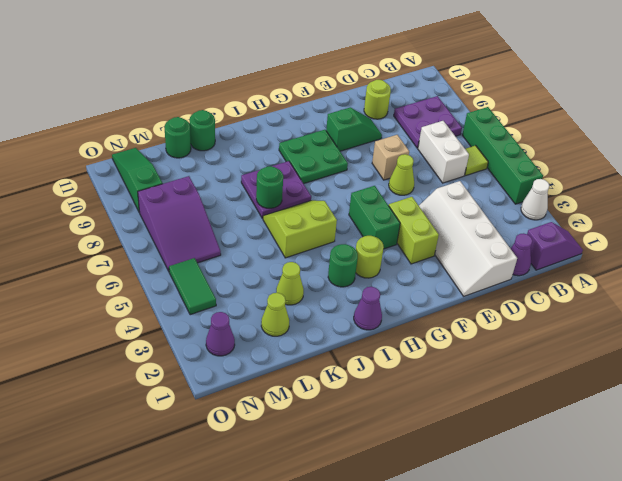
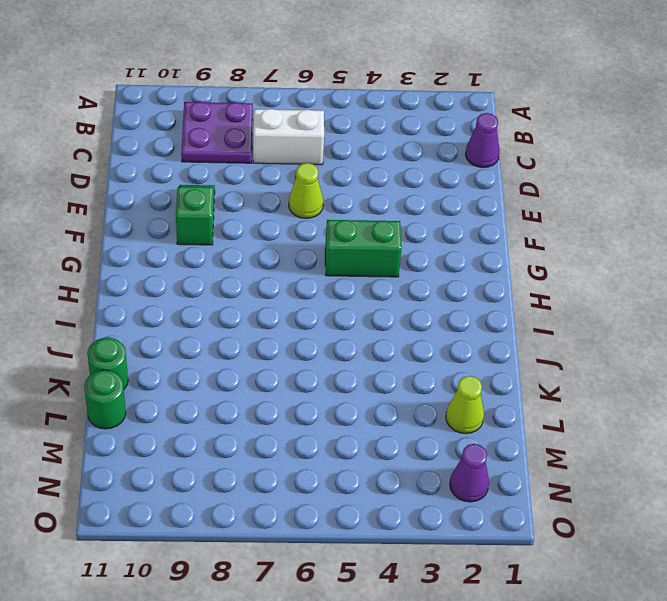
none -> purple slope A1:B1 level 1 top B
none -> white cone A3 level 1
none -> green brick A4:A7 level 1

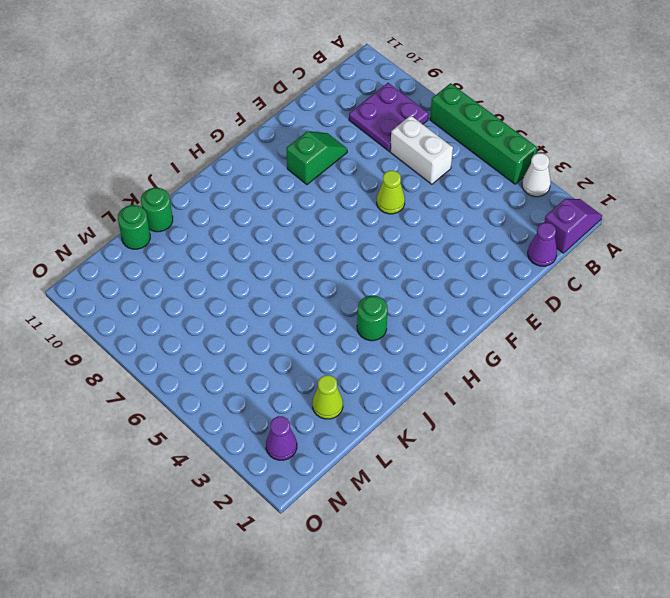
none -> lime tile B6 level 1
none -> white slope D1:E4 level 1 top D
none -> lime round brick D10 level 1

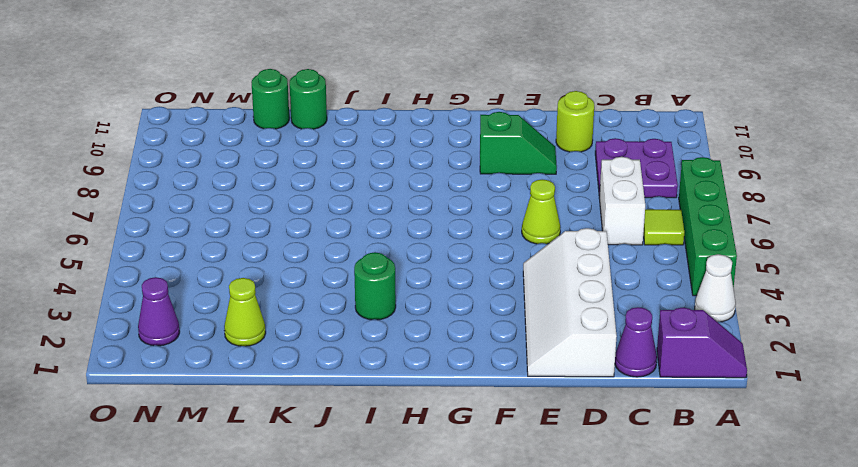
none -> tan brick E7 level 1
none -> lime brick F3:F4 level 1
none -> green brick G4:G5 level 1

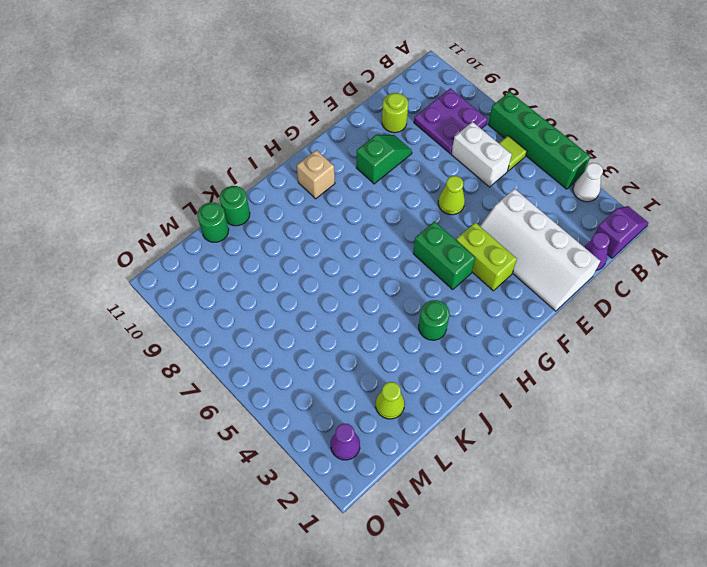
tan brick H10 level 1 -> tan brick E7 level 1
none -> green plate G8:H9 level 1
none -> lime round brick H3 level 1
none -> purple cone I1 level 1

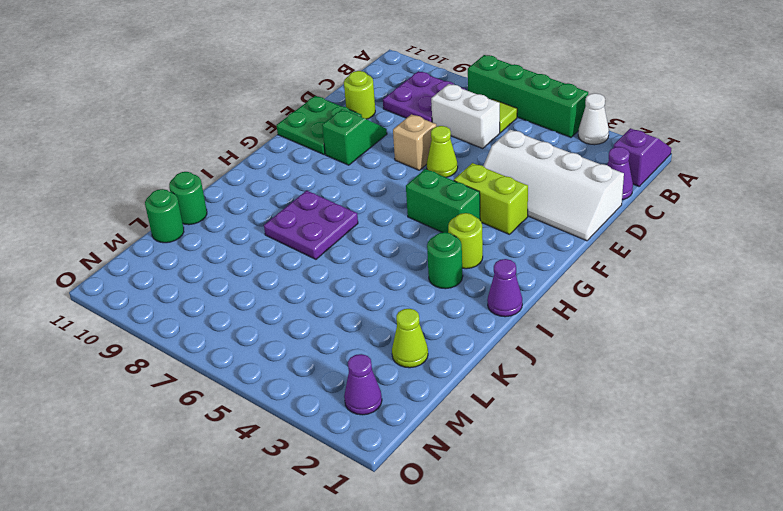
green plate E10:F11 level 1 -> green plate G8:H9 level 1
none -> lime slope I5:J6 level 1 top 5
none -> lime cone K3 level 1
none -> purple slope M6:N8 level 1 top 8

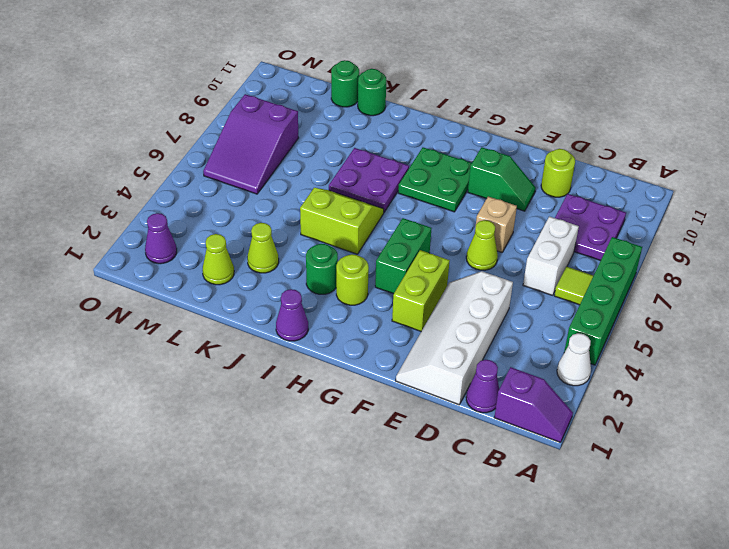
none -> green tile N4:N5 level 1
none -> green slope N9:N11 level 1 top 9
none -> green round brick J7 level 2

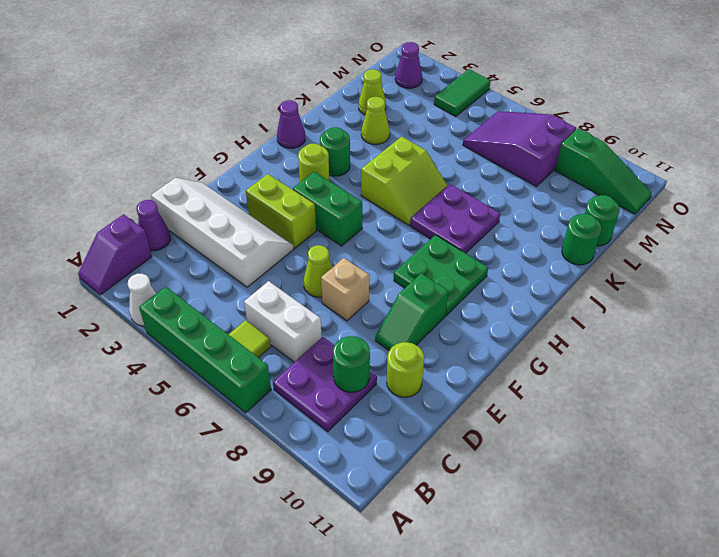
green round brick C9 level 2 -> green round brick J7 level 2
green tile N4:O4 level 1 -> green tile N4:N5 level 1

